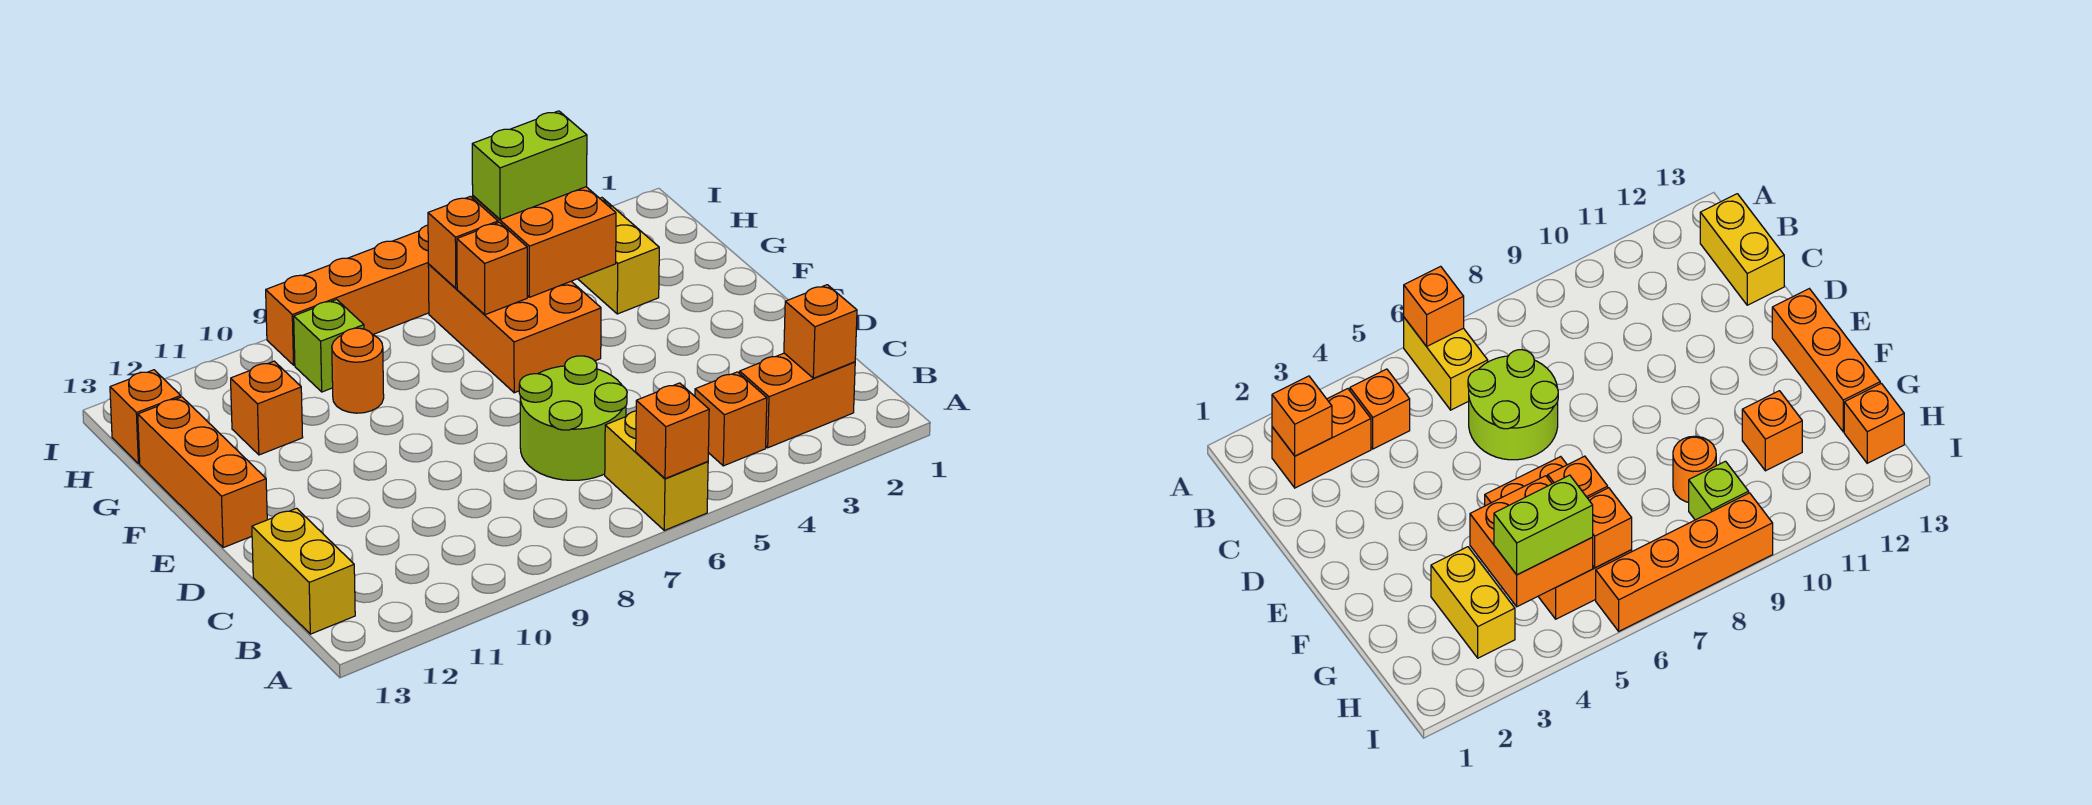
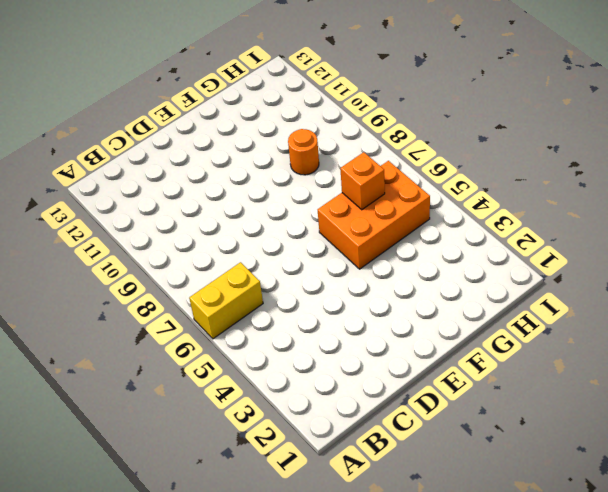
none -> orange brick B2:B3 level 1
none -> orange brick B4 level 1
none -> yellow brick B13:C13 level 1

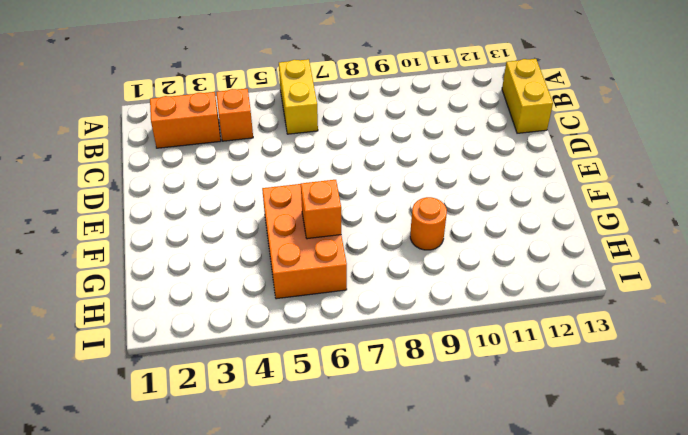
none -> lime round brick C6:D7 level 1
none -> orange brick E13:G13 level 1
none -> yellow brick G3:H3 level 1

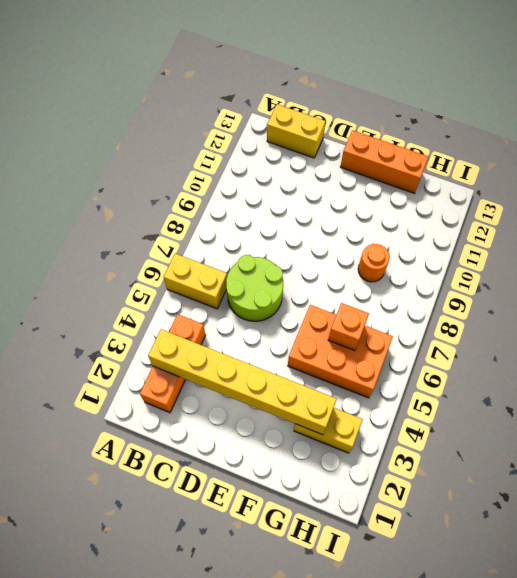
yellow brick B3:G3 level 2 -> none
none -> orange brick G11 level 1
none -> lime brick H9 level 1
none -> orange brick H13 level 1

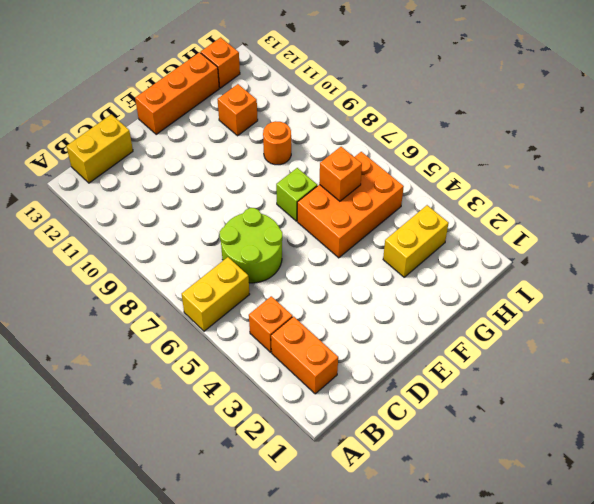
lime brick F7 level 1 -> lime brick H9 level 1
none -> orange brick I6:I9 level 1
none -> orange brick A6 level 2
none -> orange brick B2 level 2

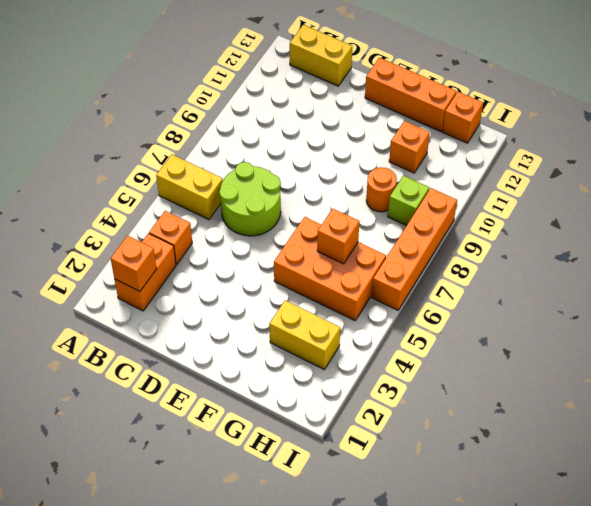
none -> orange brick A6 level 2
none -> orange brick G4:H5 level 2
none -> orange brick H6 level 2

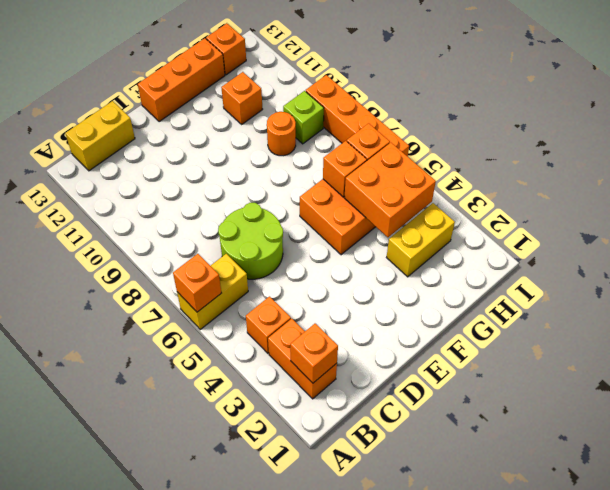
none -> lime brick H4:H5 level 3

